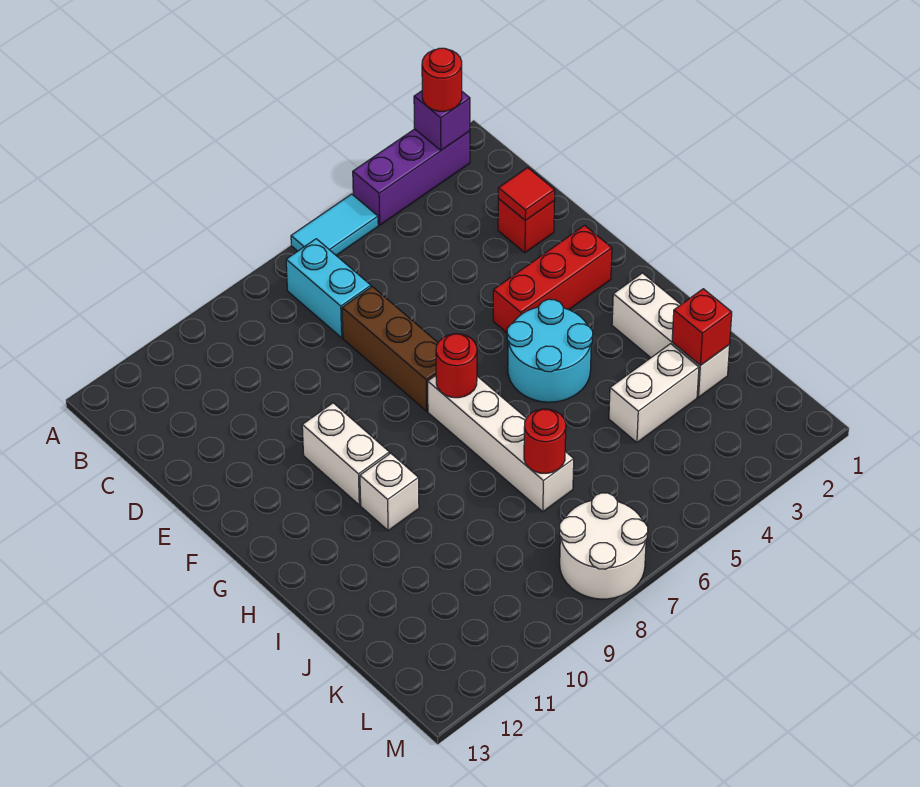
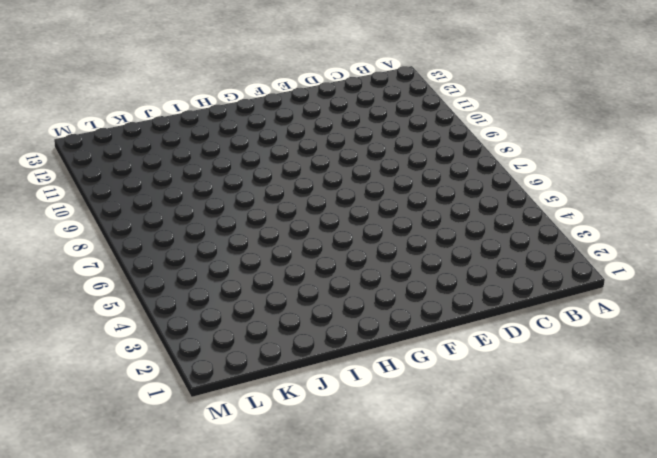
none -> purple brick A2:A4 level 1
none -> cyan tile A5:A6 level 1
none -> cyan brick B7:C7 level 1

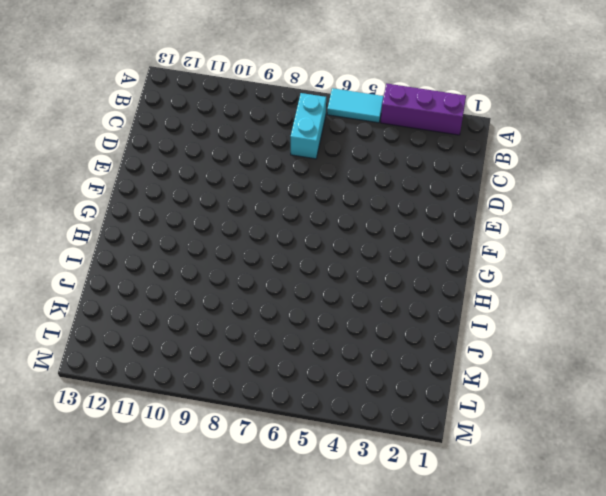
none -> red brick D2 level 1
none -> brown brick D7:F7 level 1
none -> red brick F2:F4 level 1

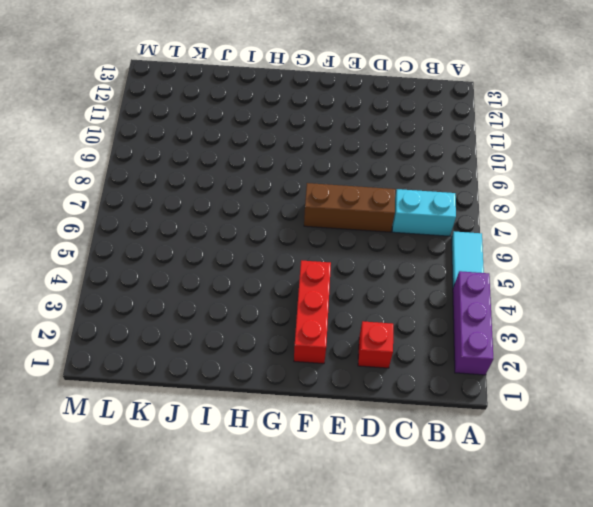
none -> white brick F10:G10 level 1
none -> cyan round brick G4:H5 level 1
none -> white brick G7:J7 level 1

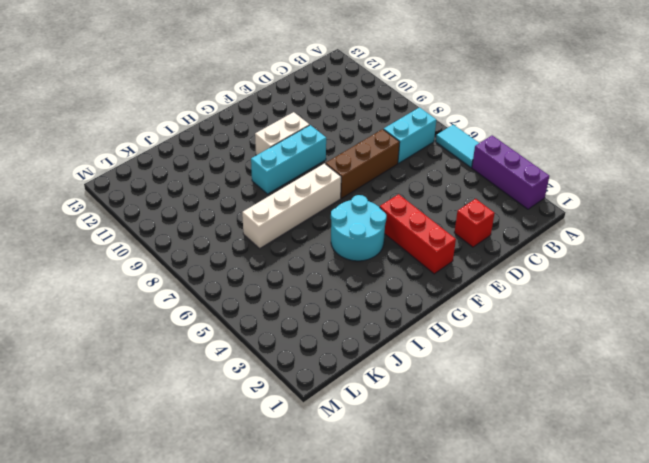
cyan brick F9:H9 level 1 -> none
none -> white brick H2:J2 level 1
none -> white brick H10 level 1
none -> white brick J3:J4 level 1

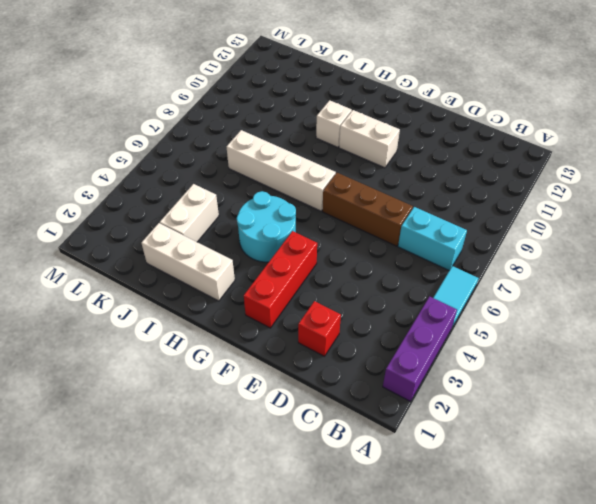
none -> white round brick L7:M8 level 1
none -> purple brick A2 level 2
none -> red tile D2 level 2

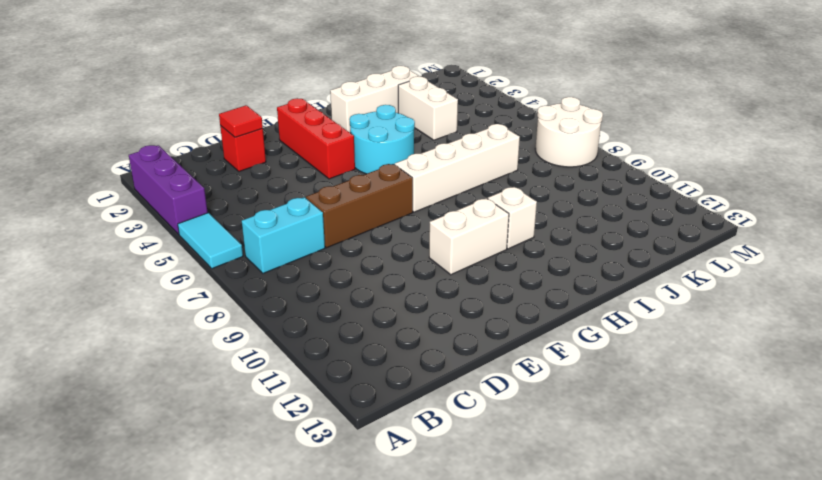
none -> purple brick A2 level 2
none -> red round brick G7 level 2
none -> red brick J2 level 2

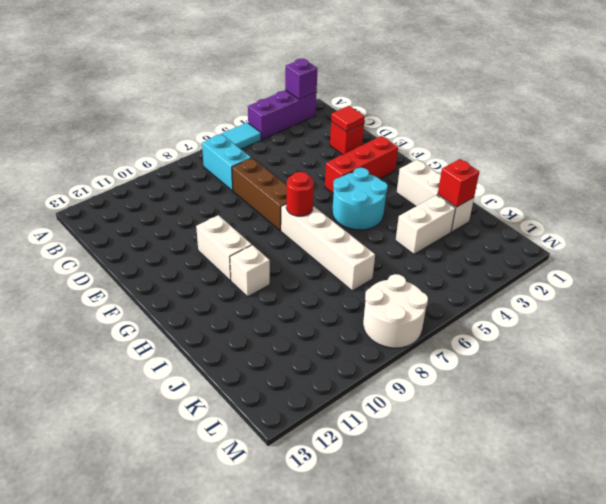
none -> red round brick J7 level 2
none -> red round brick A2 level 3

